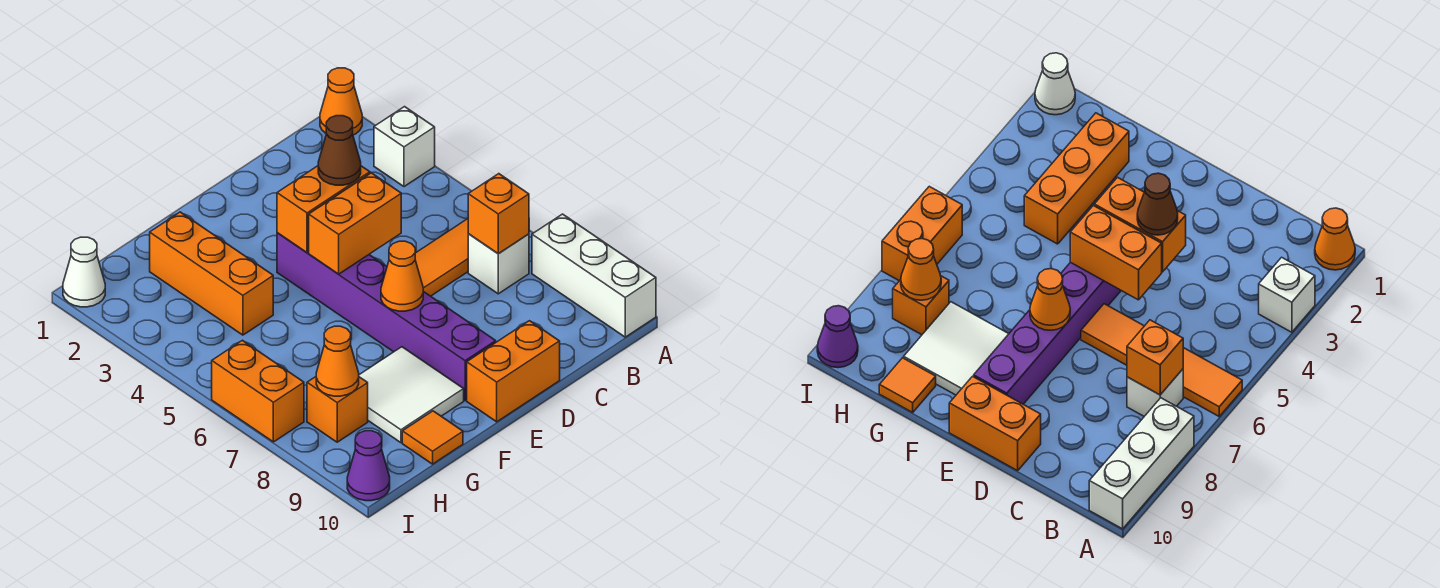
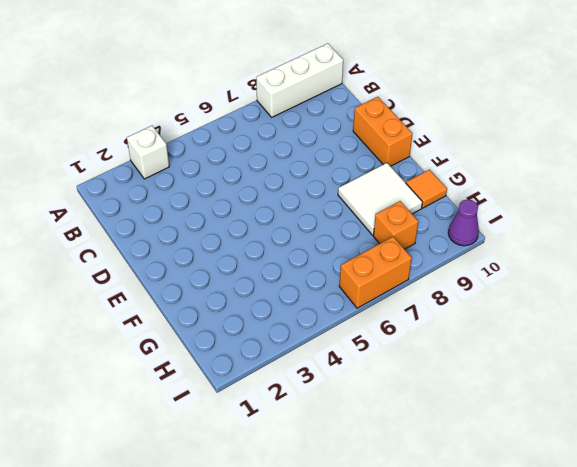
none -> orange cone A1 level 1
none -> orange tile A6:D6 level 1
none -> white brick B7 level 1

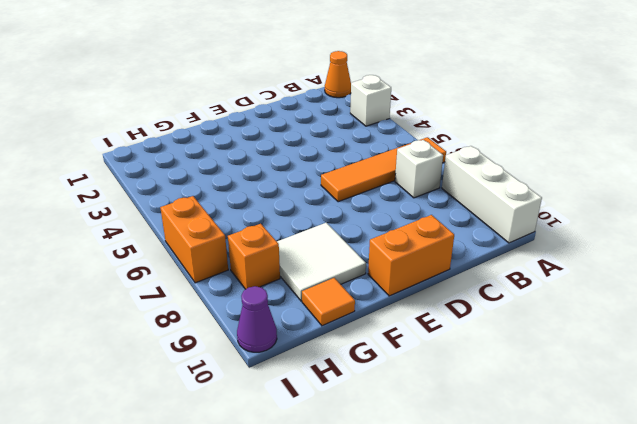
none -> purple brick E4:E9 level 1
none -> orange brick G2:G4 level 1
none -> white cone I1 level 1

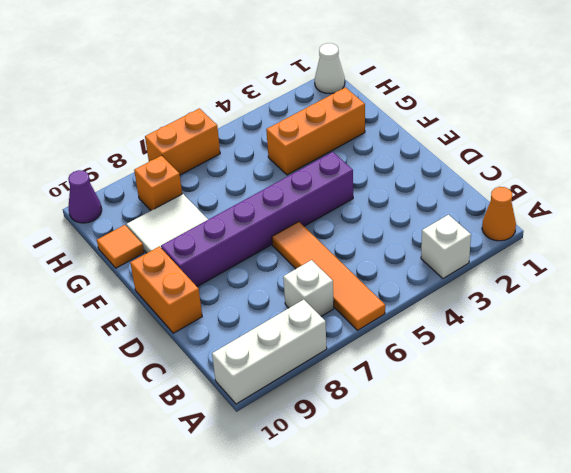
none -> orange brick B7 level 2
none -> orange brick D4:E4 level 2
none -> orange brick D5:E5 level 2

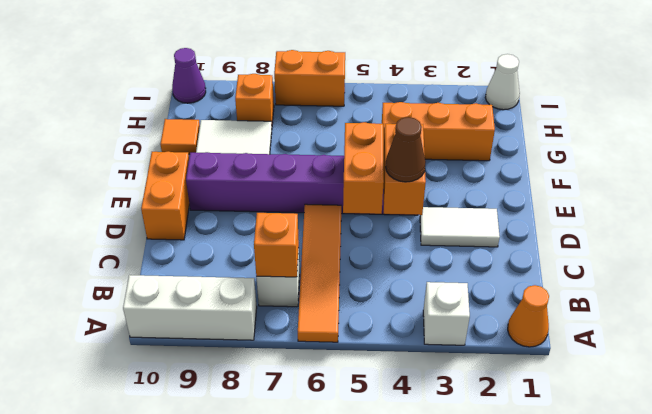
white tile D2:D3 level 1 -> none
none -> orange cone E7 level 2
none -> orange cone H8 level 2

